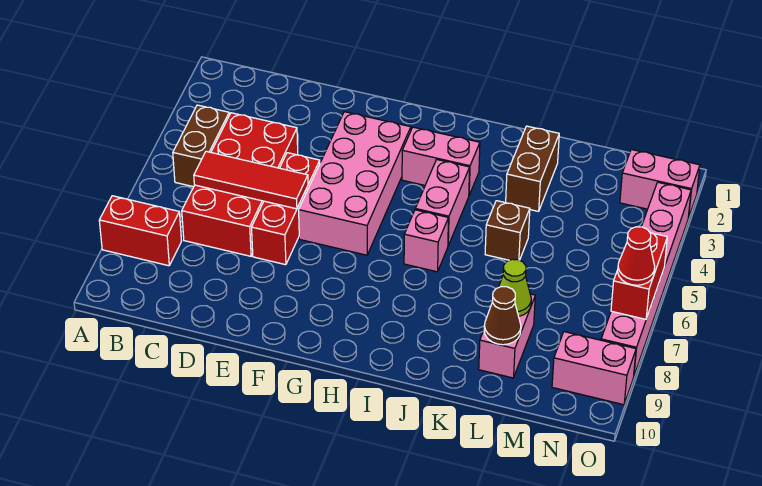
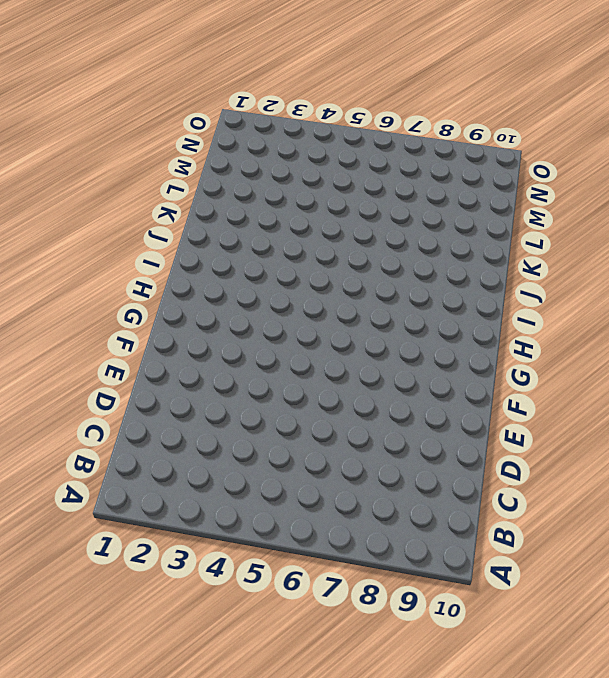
none -> red brick A8:B8 level 1
none -> brown brick B4:B5 level 1
none -> red brick C4:D7 level 1

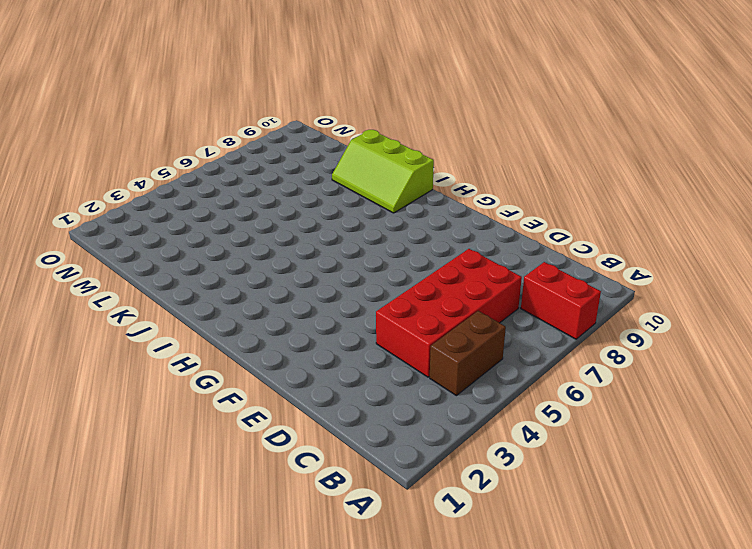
lime slope I9:K10 level 1 top 10 -> none
none -> red brick E5:E7 level 1
none -> pink brick F3:G6 level 1
none -> pink brick H3:I3 level 1

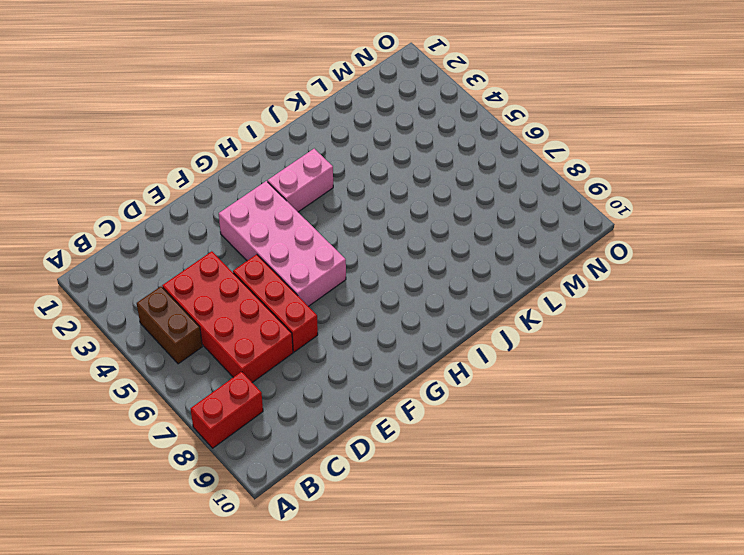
none -> pink brick I4:I5 level 1
none -> pink brick I6 level 1
none -> brown brick K2:K3 level 1

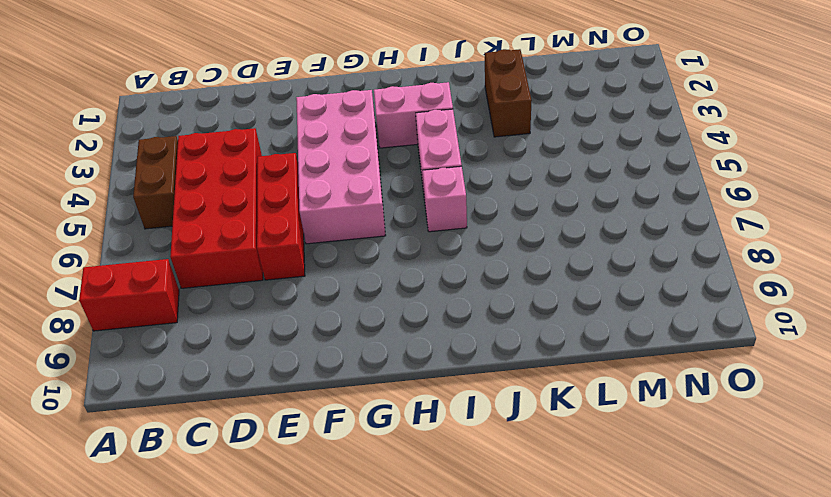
none -> brown brick K5 level 1
none -> pink brick L8:L9 level 1
none -> pink brick N2:O2 level 1

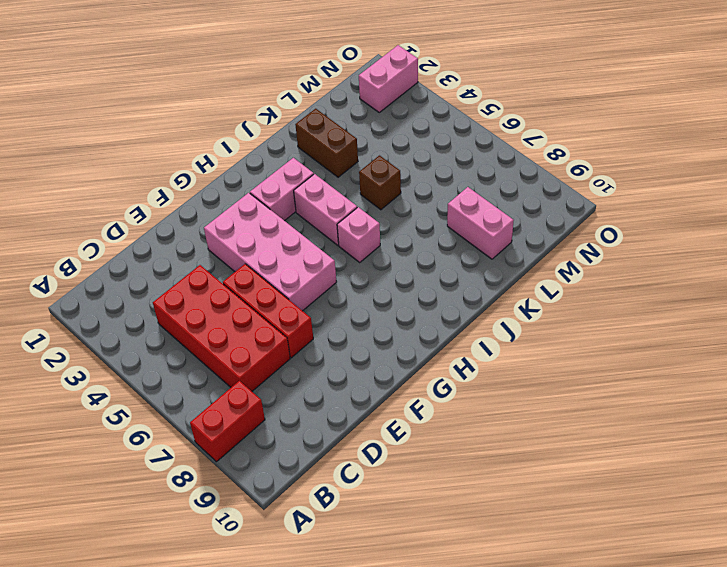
none -> brown brick B4:B5 level 1
none -> pink brick N9:O9 level 1
none -> pink brick O3:O8 level 1

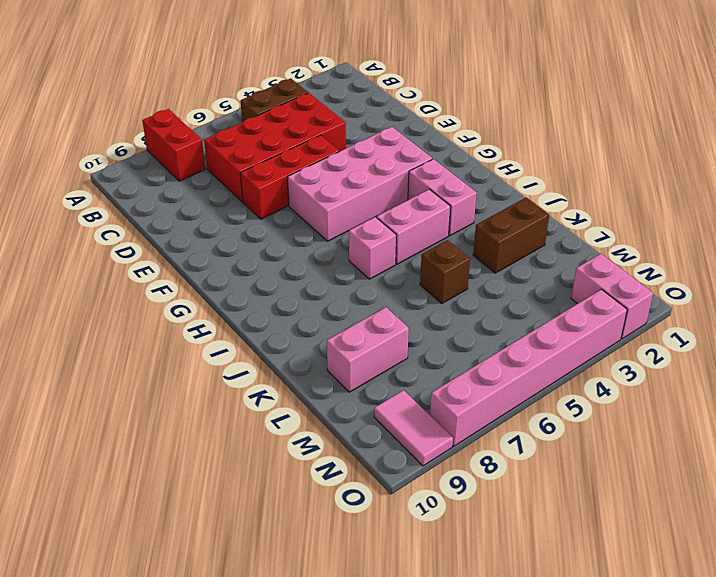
pink tile N9:O9 level 1 -> pink brick N9:O9 level 1
none -> red tile C6:E6 level 2
none -> lime cone L8 level 2
none -> brown cone L9 level 2

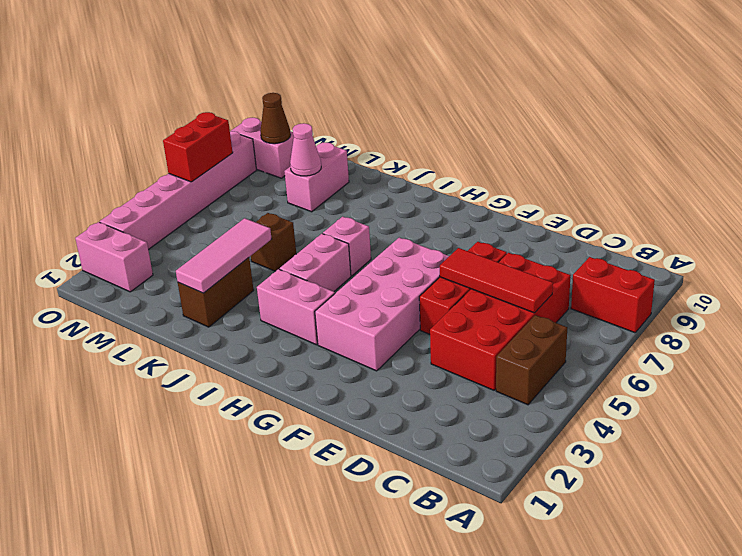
pink tile K2:K4 level 2 -> none
pink cone L8 level 2 -> lime cone L8 level 2
brown cone N9 level 2 -> brown cone L9 level 2
none -> red cone O7 level 3

